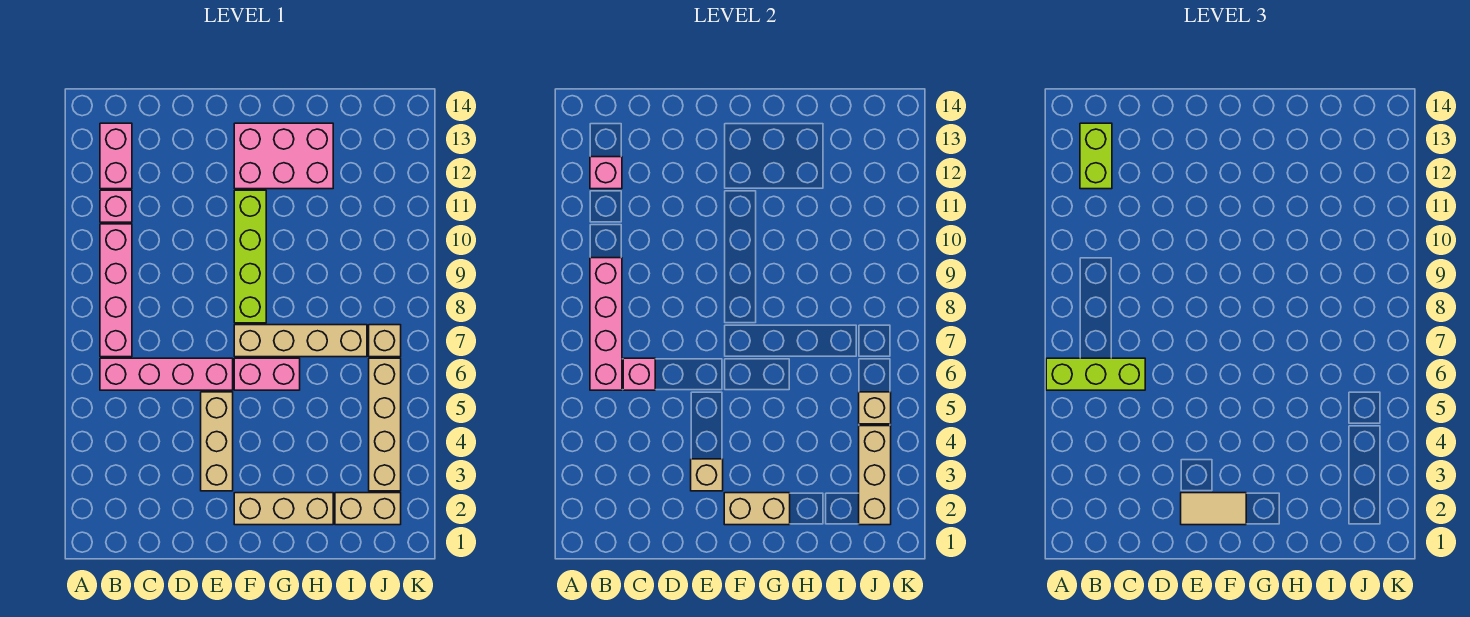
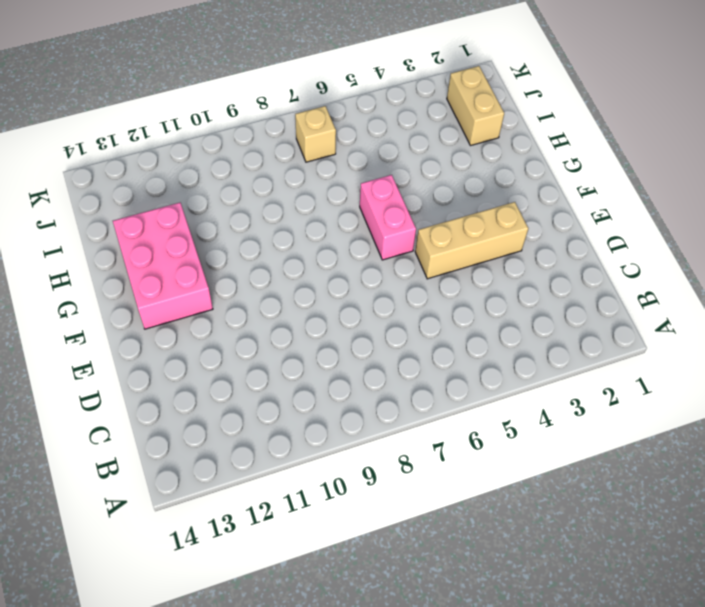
none -> pink brick B6:E6 level 1
none -> pink brick B7:B10 level 1
none -> pink brick B11 level 1

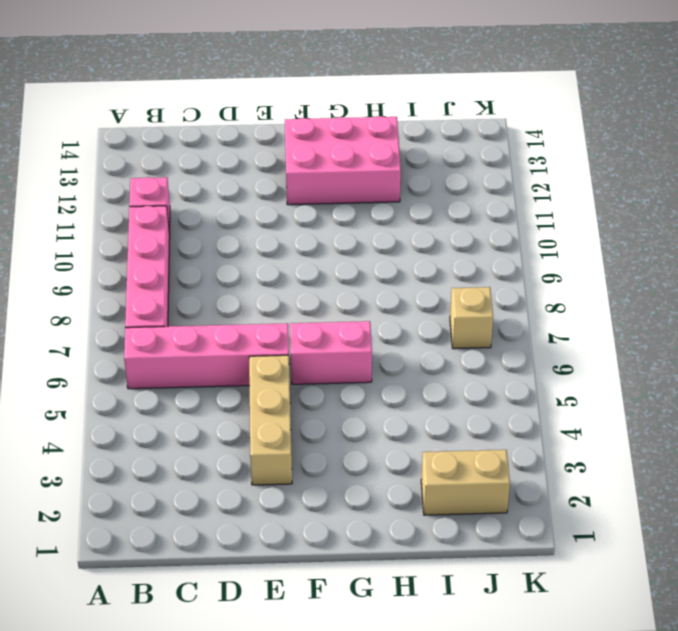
none -> pink brick B12:B13 level 1
none -> tan brick F2:H2 level 1
none -> tan brick F7:I7 level 1

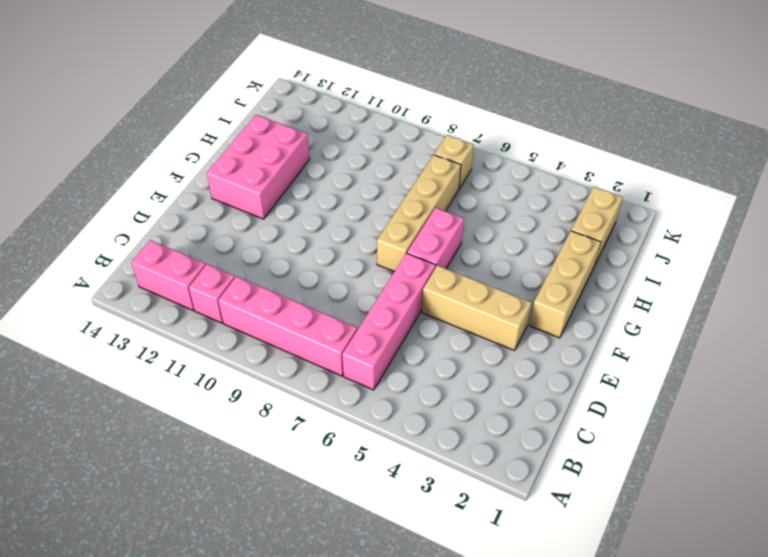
none -> lime brick F8:F11 level 1
none -> tan brick J3:J6 level 1
none -> pink brick B6:B9 level 2

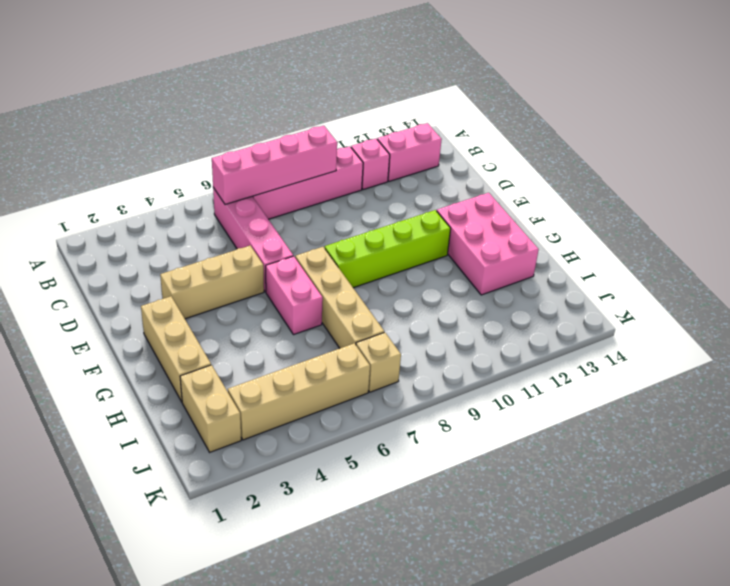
none -> pink brick B12 level 2
none -> pink brick C6 level 2
none -> tan brick E3 level 2

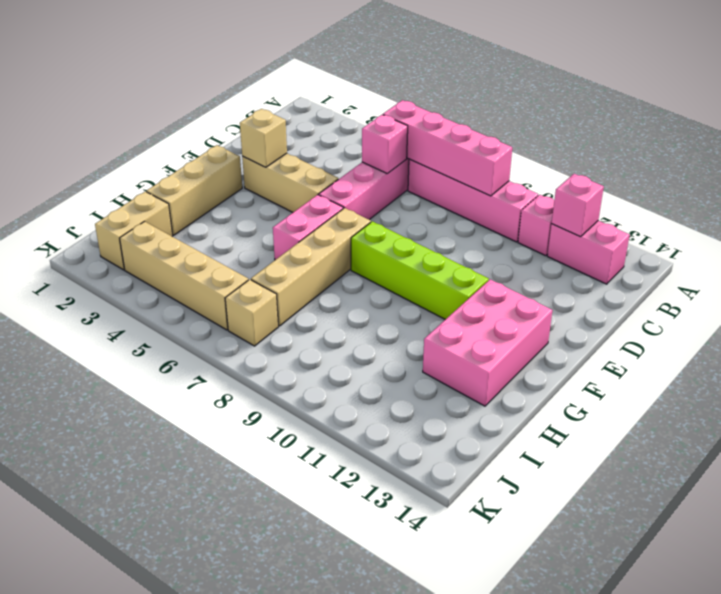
none -> tan brick F2:G2 level 2
none -> tan brick J2:J4 level 2
none -> tan brick J5 level 2

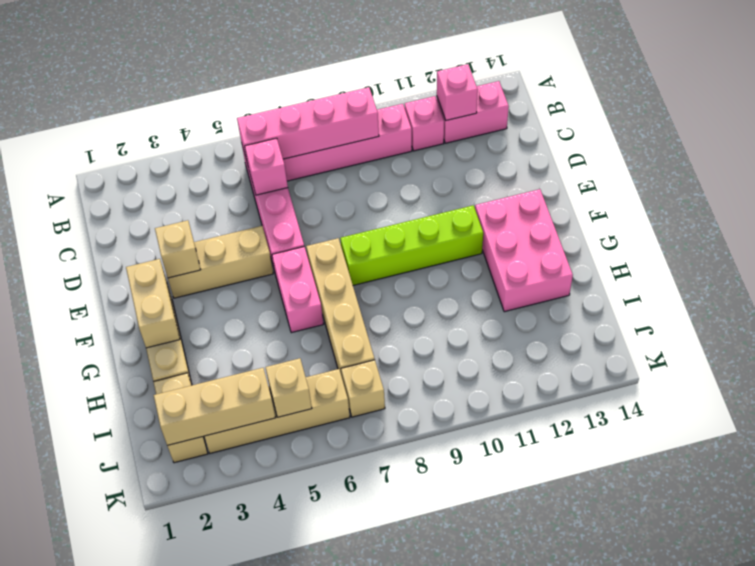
none -> lime brick A6:C6 level 3
none -> lime brick B12:B13 level 3
none -> tan tile E2:F2 level 3

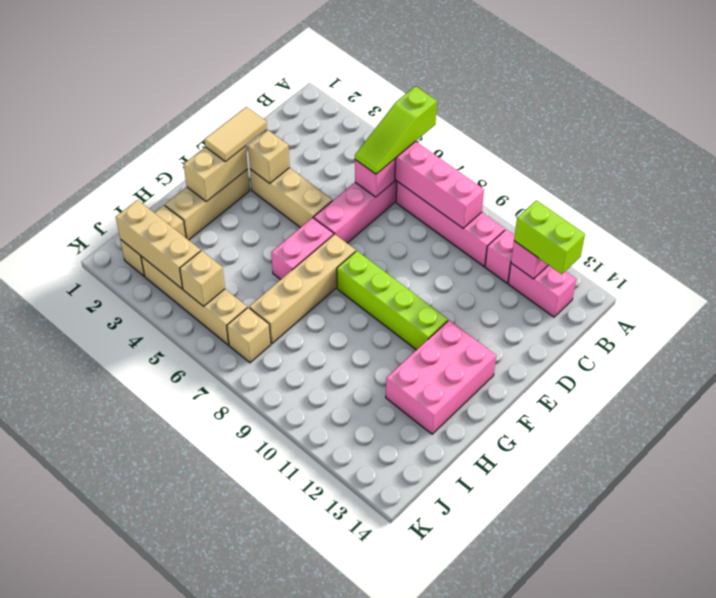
lime slope A6:C6 level 3 top A -> lime brick A6:C6 level 3

